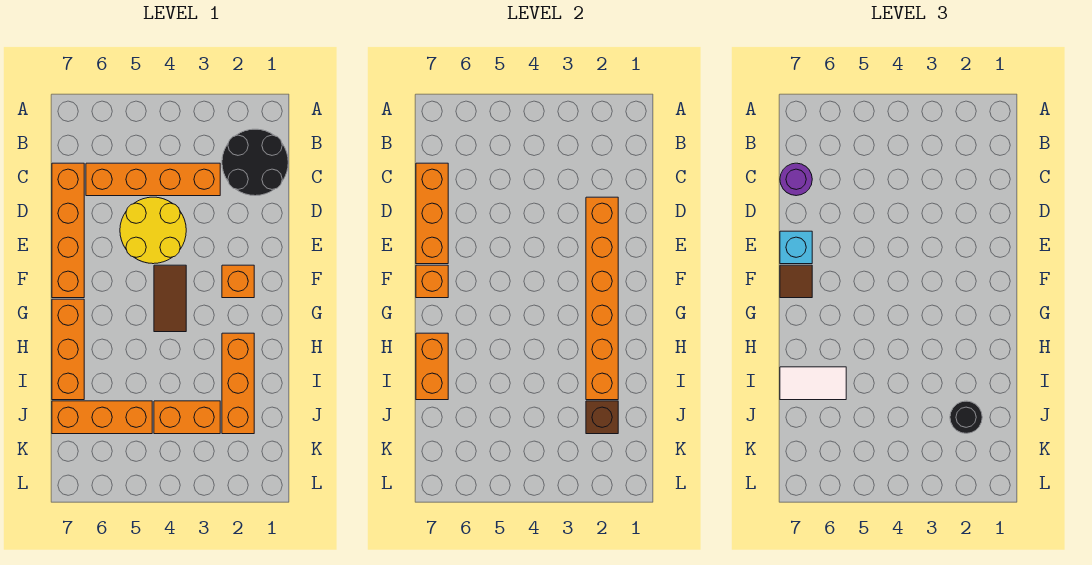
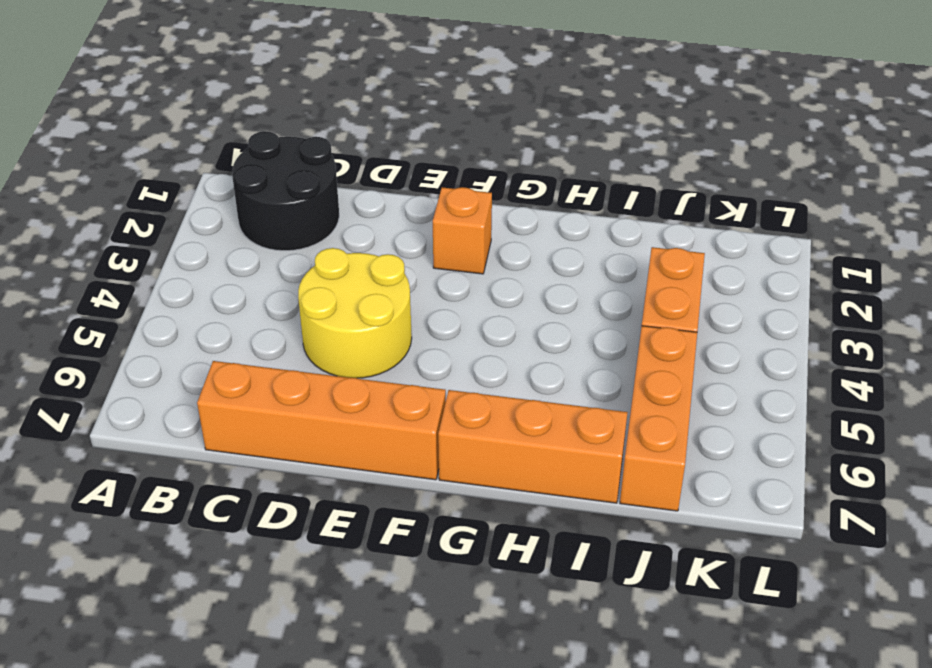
none -> orange brick C3:C6 level 1
none -> brown tile F4:G4 level 1
none -> orange brick H2:J2 level 1

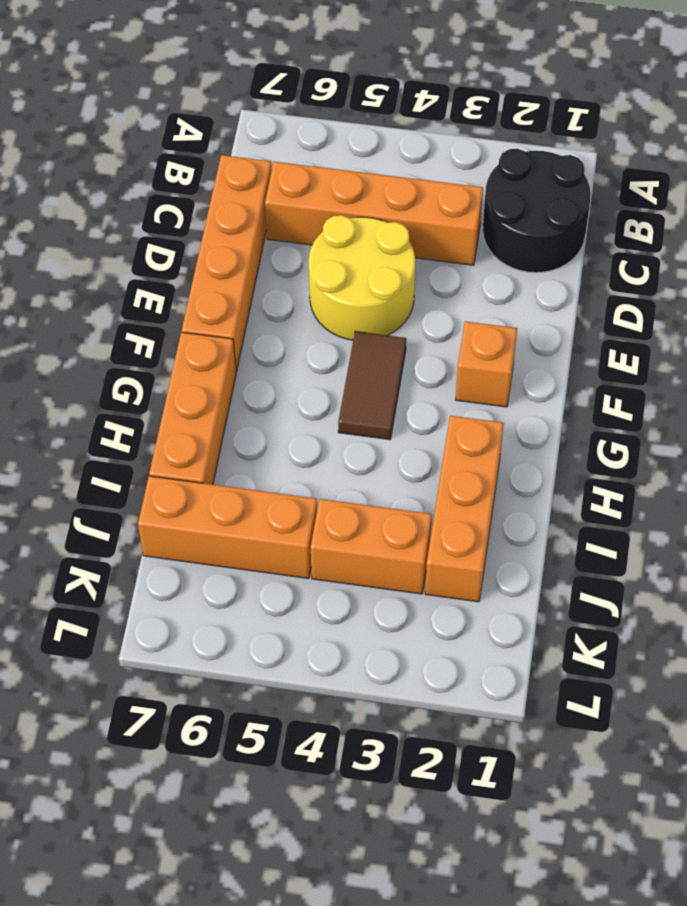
none -> orange brick C7:E7 level 2
none -> orange brick D2:I2 level 2
none -> orange brick F7 level 2

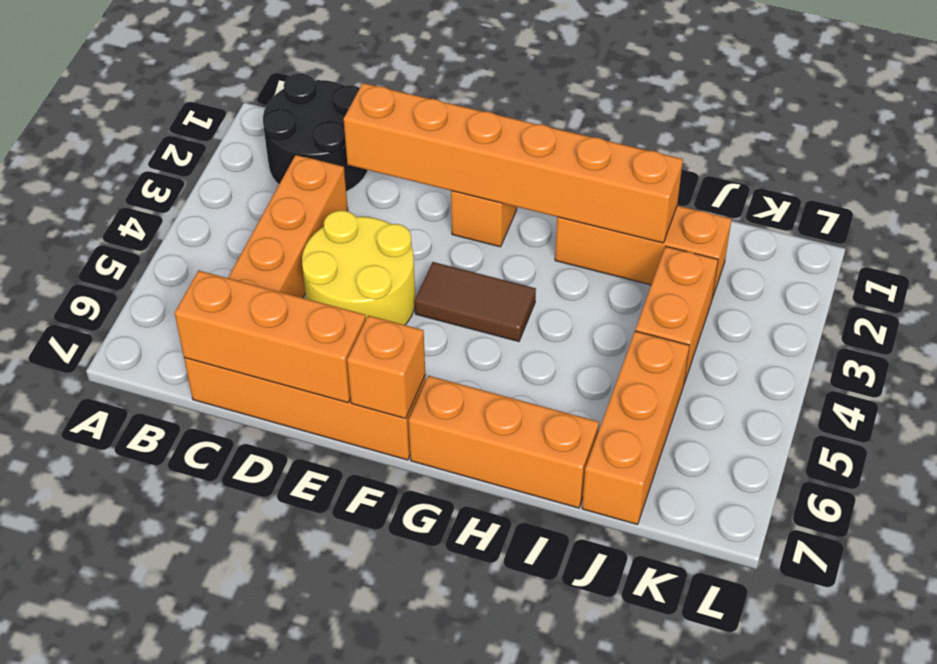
none -> orange brick H7:I7 level 2
none -> brown brick J2 level 2
none -> purple round brick C7 level 3

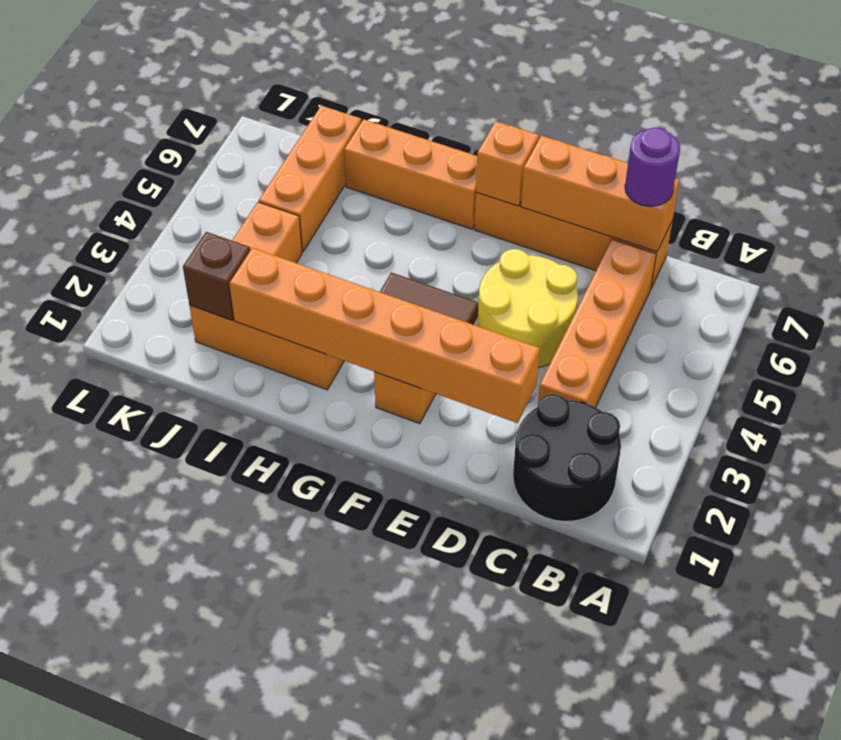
none -> orange brick H7:I7 level 2
none -> cyan brick E7 level 3
none -> brown tile F7 level 3

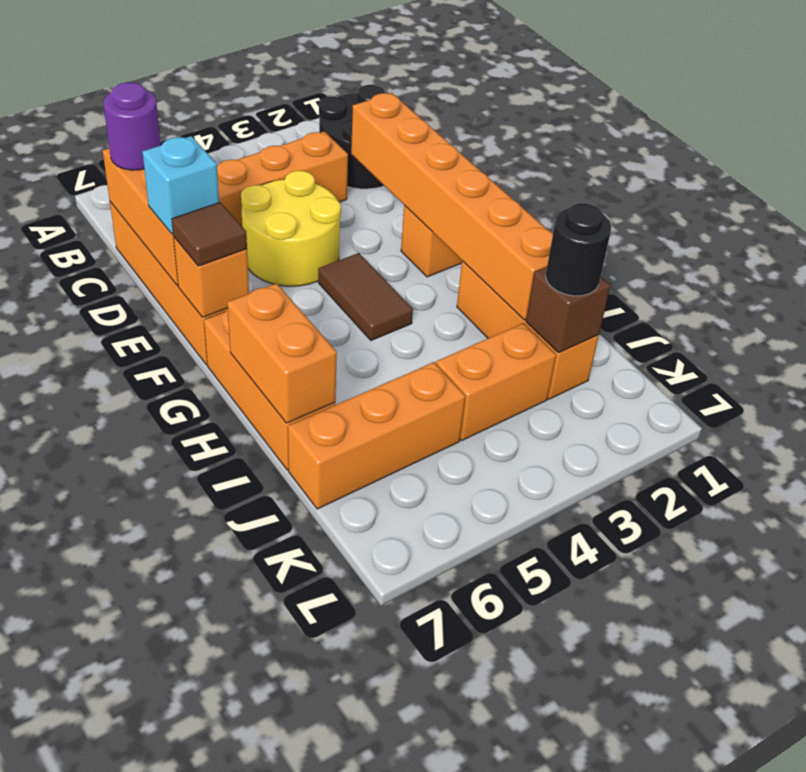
none -> white tile I6:I7 level 3

